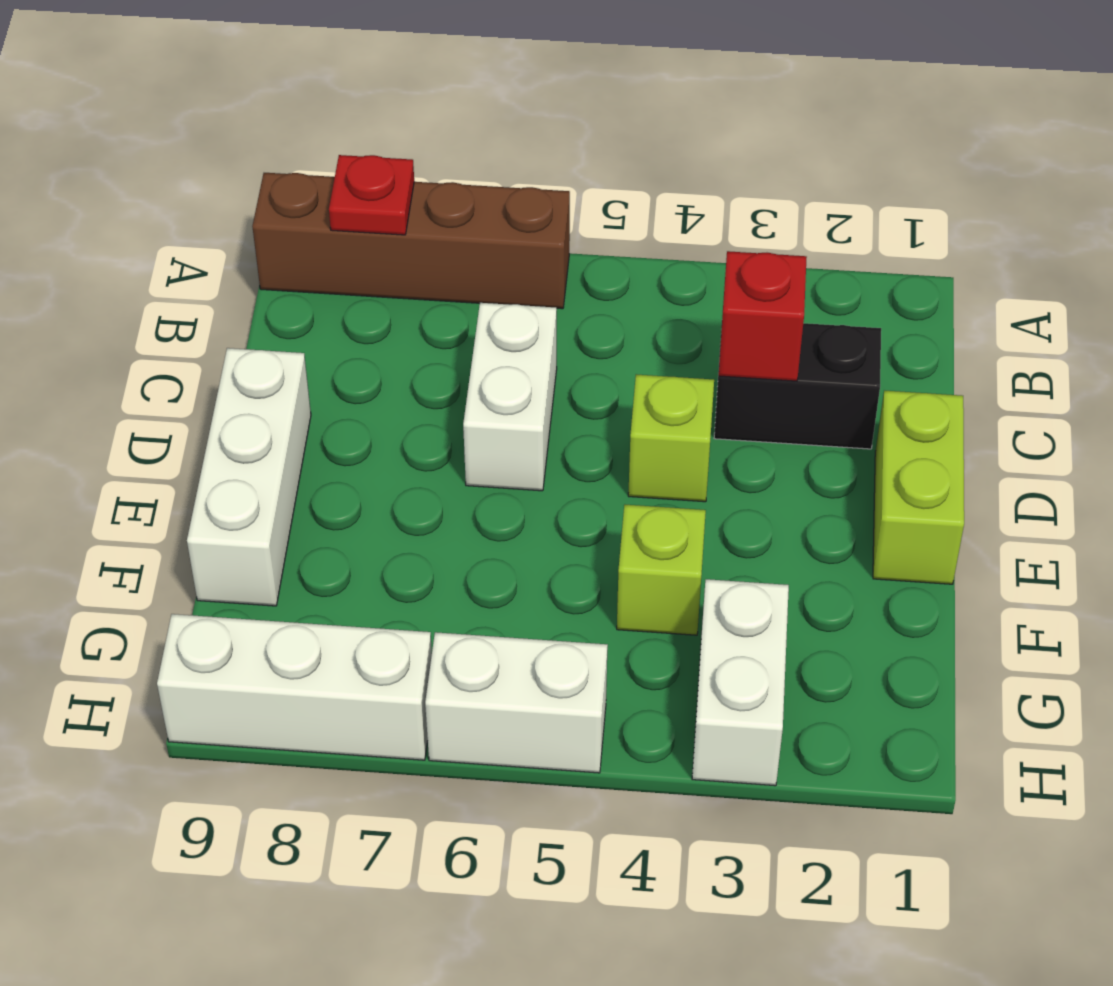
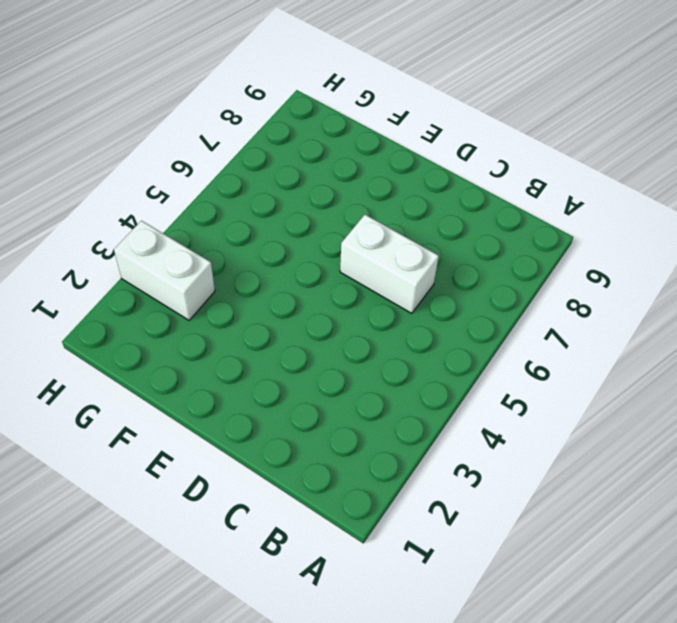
none -> brown brick A6:A9 level 1
none -> black brick C2:C3 level 1
none -> lime brick D1:E1 level 1

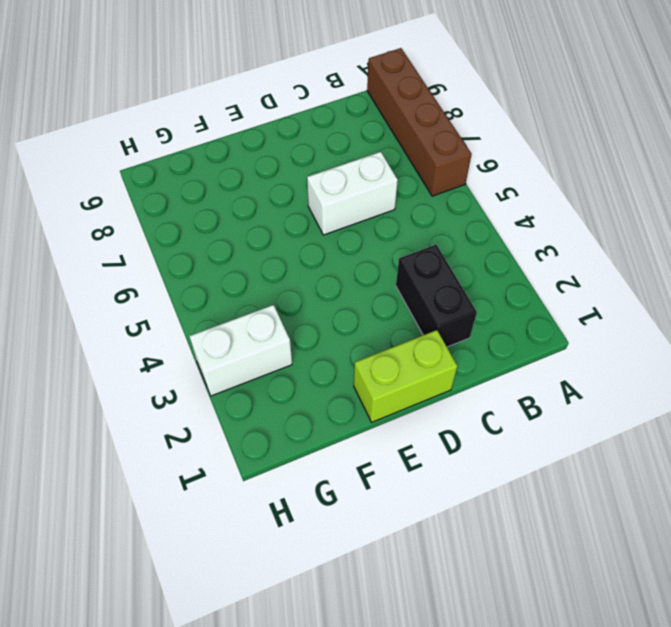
none -> lime brick D4 level 1
none -> white brick D9:F9 level 1
none -> lime brick F4 level 1

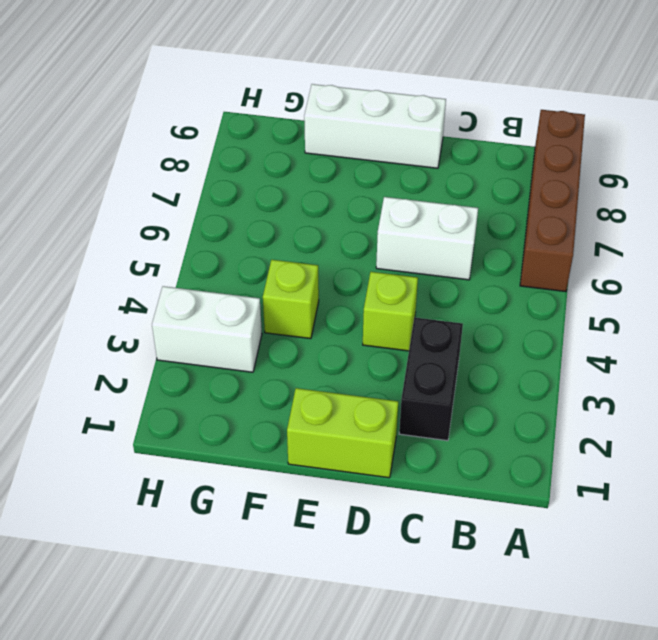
none -> white brick H5:H6 level 1
none -> white brick H7:H9 level 1
none -> red plate A8 level 2

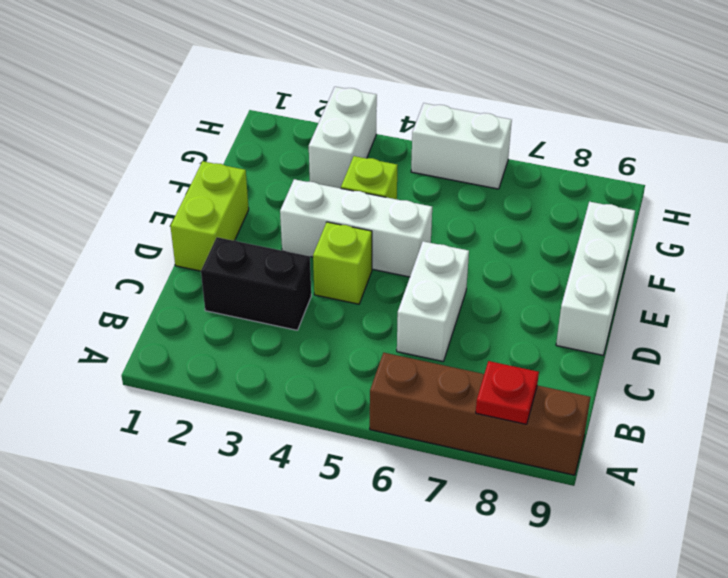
white brick E3:E5 level 1 -> white brick H7:H9 level 1
none -> red brick C3 level 2

